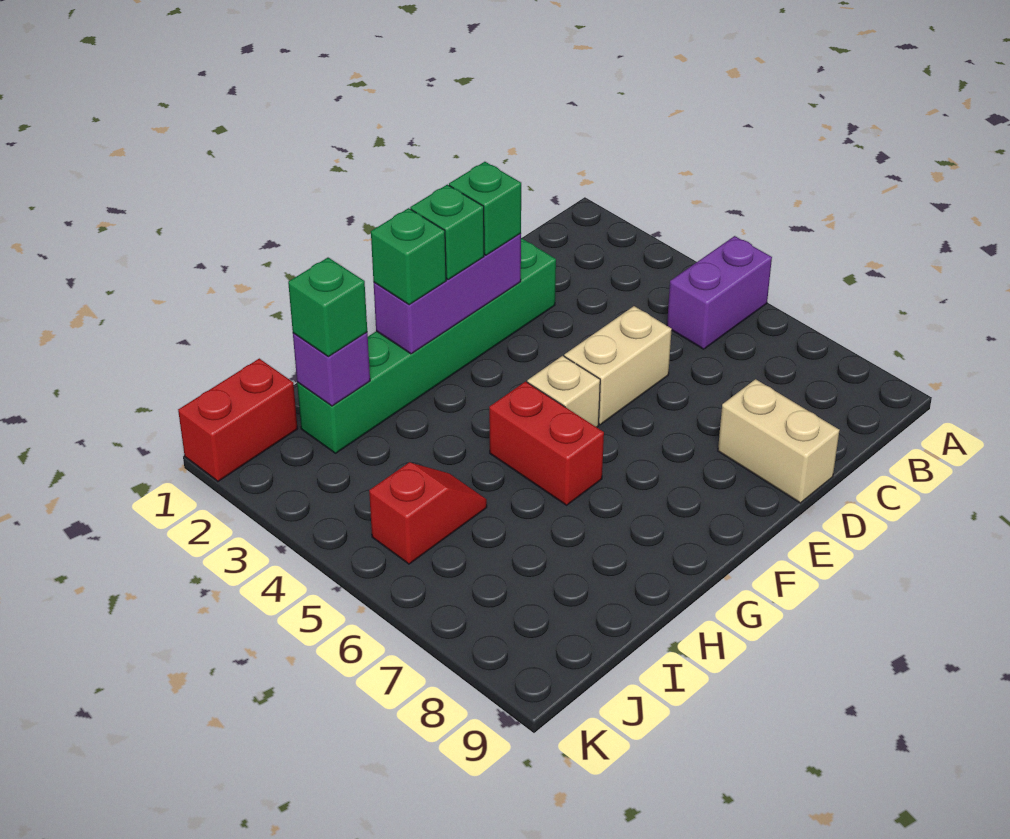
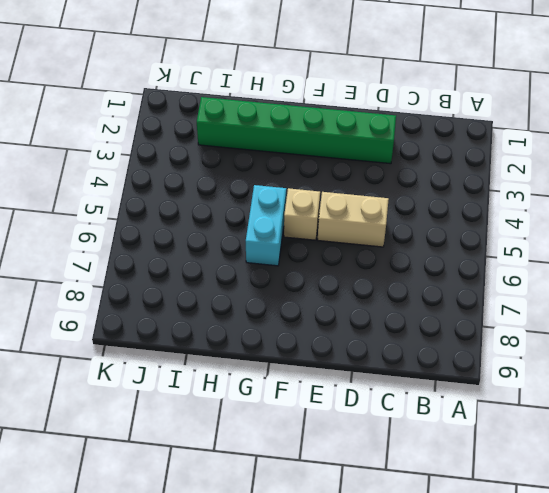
cyan brick G5:G6 level 1 -> red brick G5:G6 level 1
none -> purple brick A5:B5 level 1
none -> tan brick D8:D9 level 1
none -> red slope I5:J5 level 1 top J

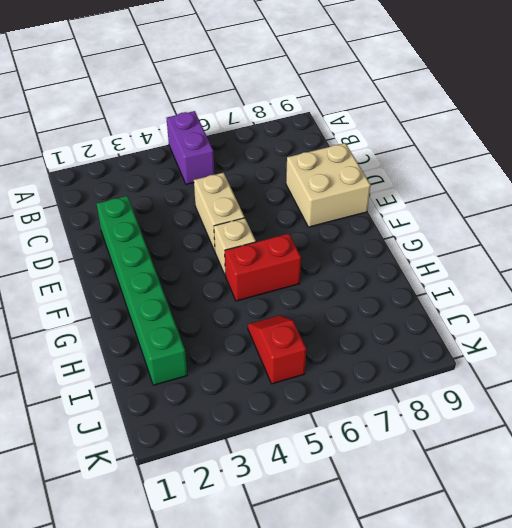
tan brick D8:E9 level 1 -> tan brick D8:D9 level 1
none -> red brick J1:K1 level 1
none -> purple brick E2:G2 level 2
none -> purple brick I2 level 2

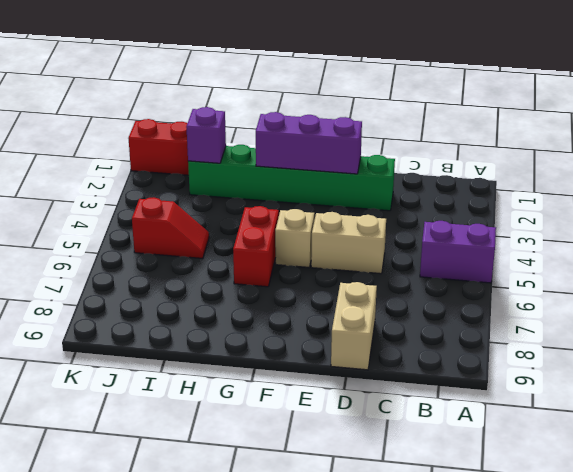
none -> green brick E2 level 3
none -> green brick F2 level 3
none -> green brick G2 level 3

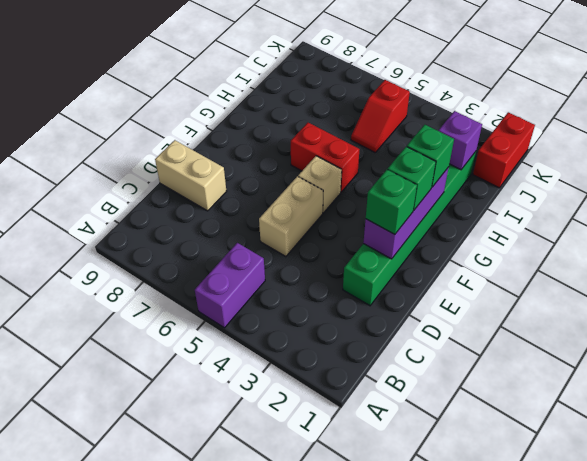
none -> green brick I2 level 3

